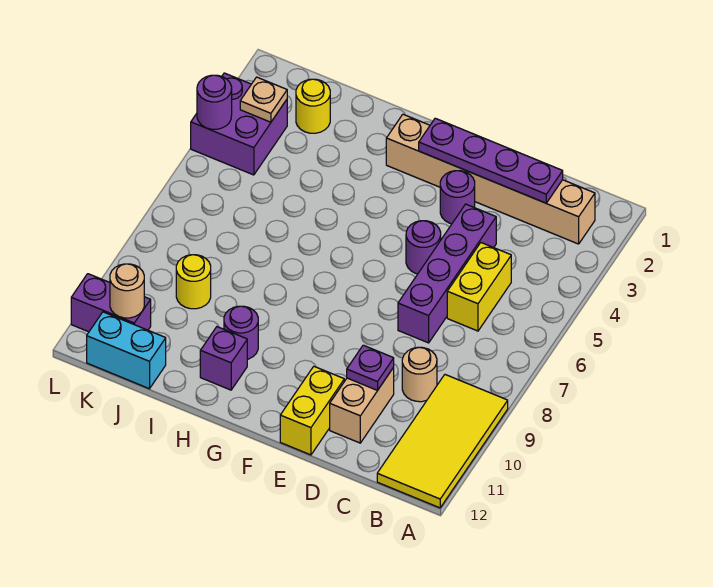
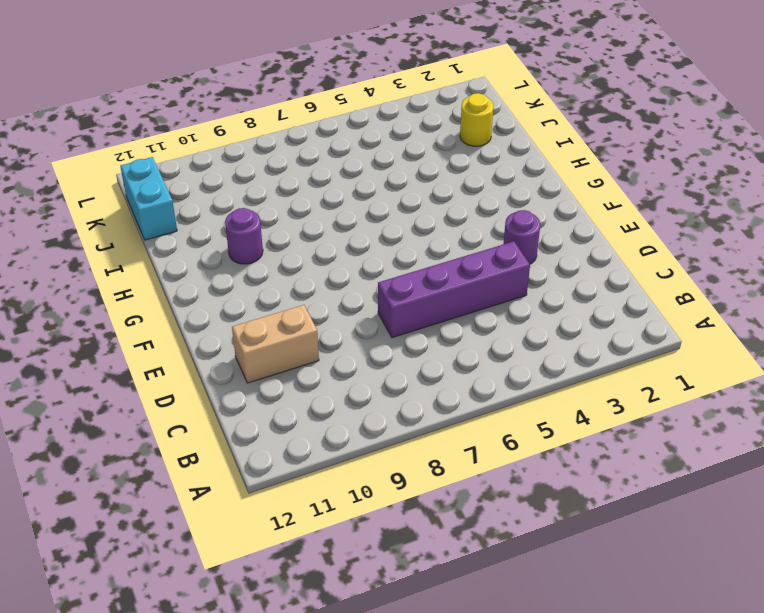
none -> yellow tile A9:B12 level 1
none -> tan brick B2:G2 level 1
none -> yellow brick C5:C6 level 1

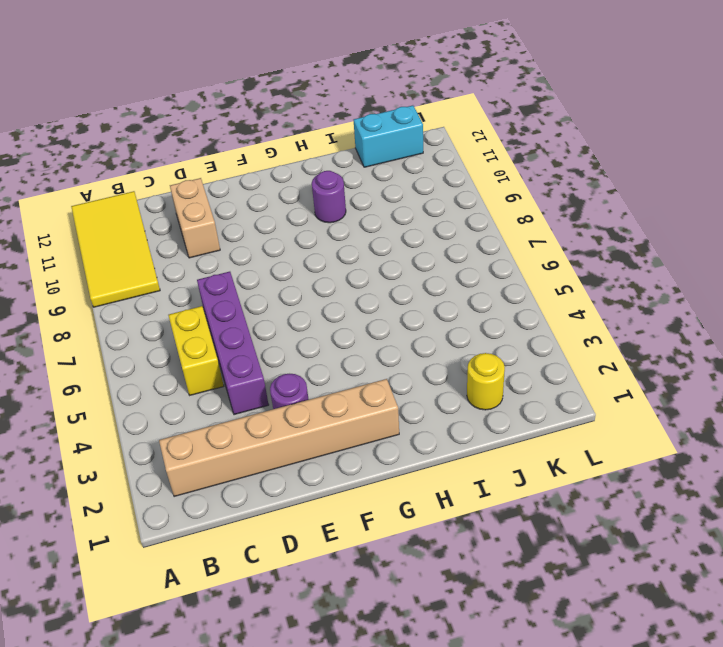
none -> tan round brick C9 level 1
none -> purple round brick E5 level 1
none -> yellow brick E11:E12 level 1

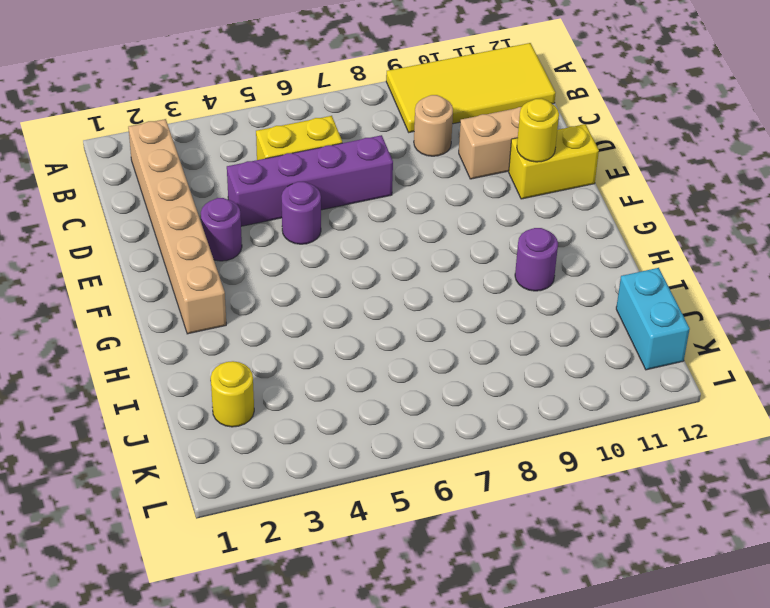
yellow round brick E11 level 2 -> yellow round brick J9 level 1
none -> purple brick H11 level 1
none -> purple brick K3:L4 level 1
none -> purple brick K11:L11 level 1

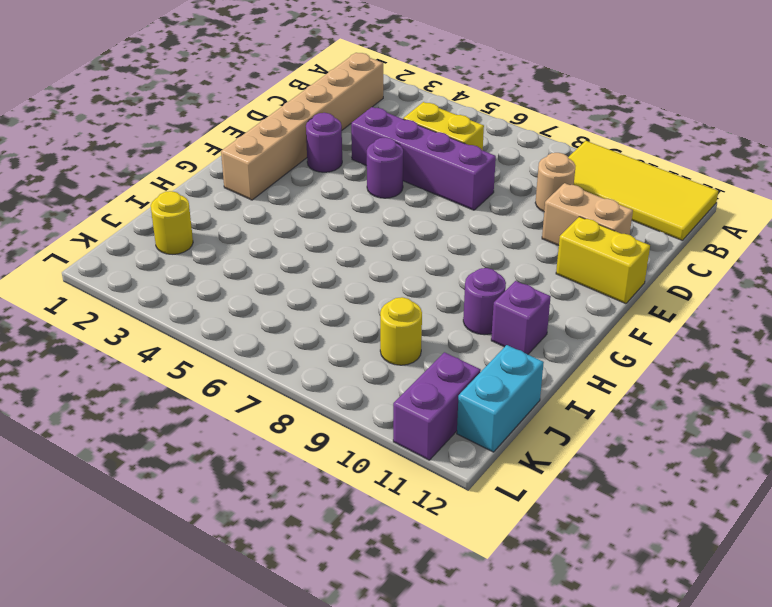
none -> purple brick K3:L4 level 1
none -> purple plate C2:F2 level 2
none -> purple plate D10 level 2

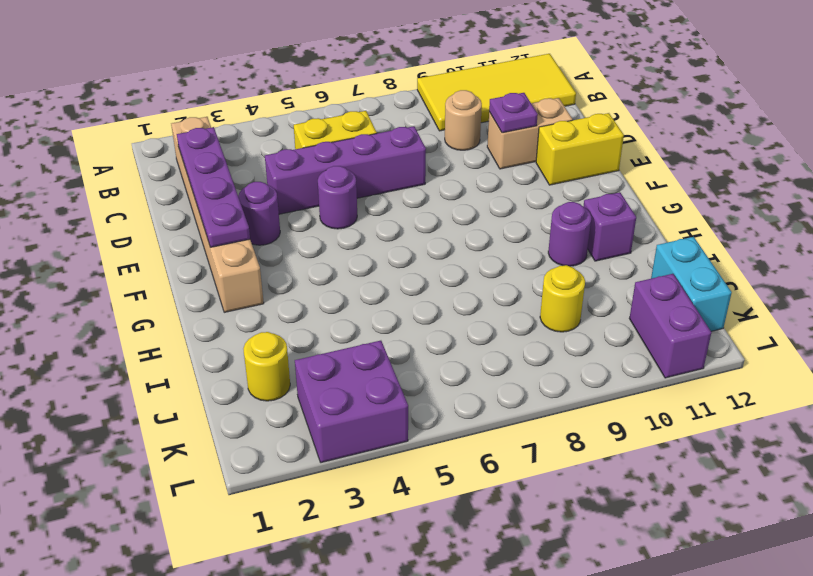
none -> tan plate K3 level 2
none -> tan round brick K11 level 2
none -> purple round brick L4 level 2

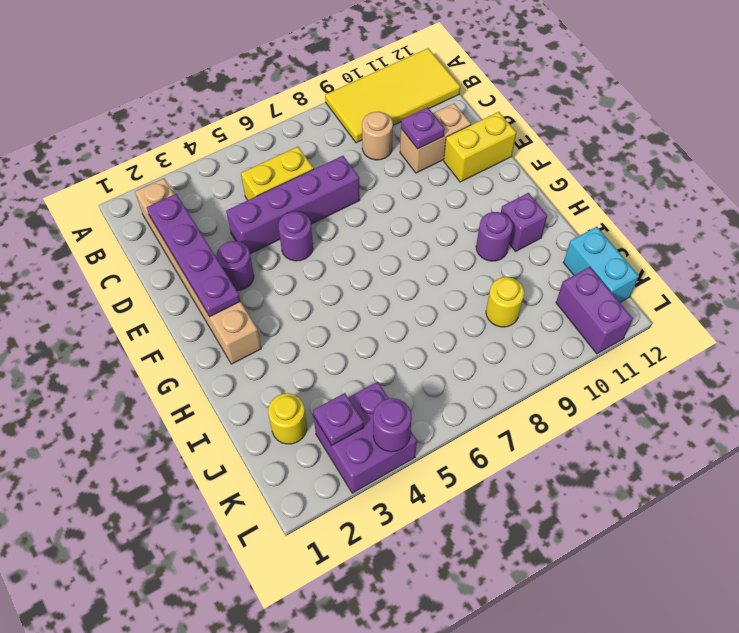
purple plate K3 level 2 -> tan plate K3 level 2
none -> tan round brick K11 level 2

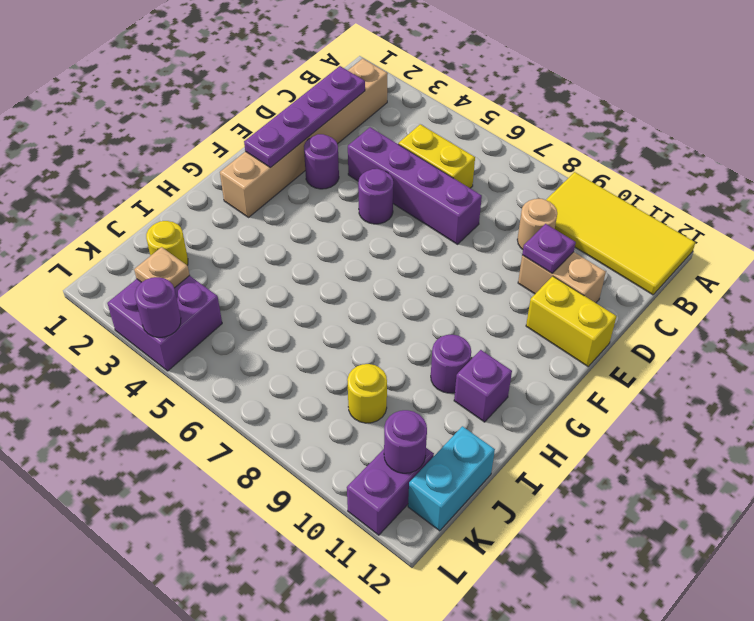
purple round brick K11 level 2 -> tan round brick K11 level 2

